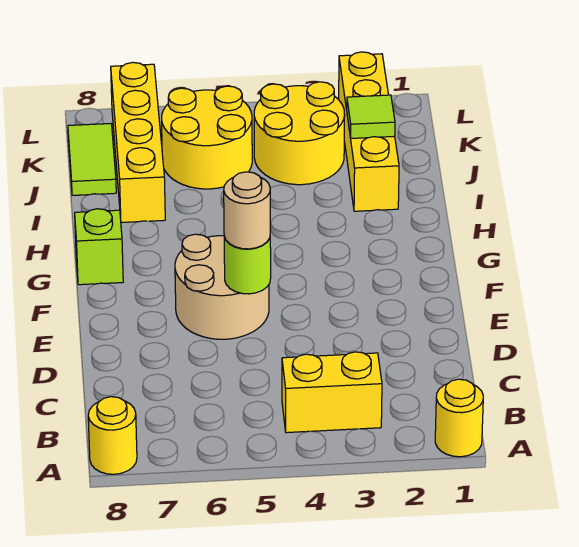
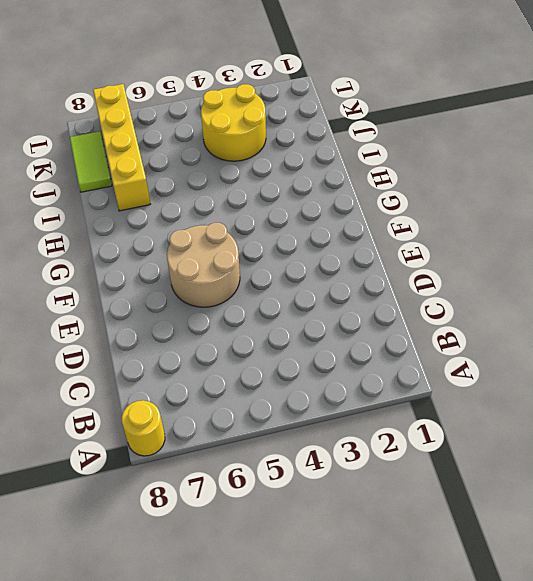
none -> yellow round brick A1 level 1
none -> yellow brick B3:B4 level 1
none -> lime brick G8 level 1

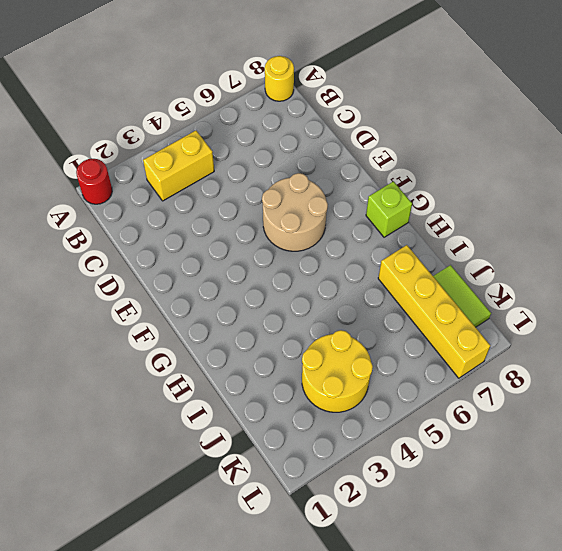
red round brick A1 level 1 -> yellow round brick A1 level 1
none -> yellow brick I2:L2 level 1
none -> yellow round brick J5:K6 level 1
none -> lime round brick E5 level 2

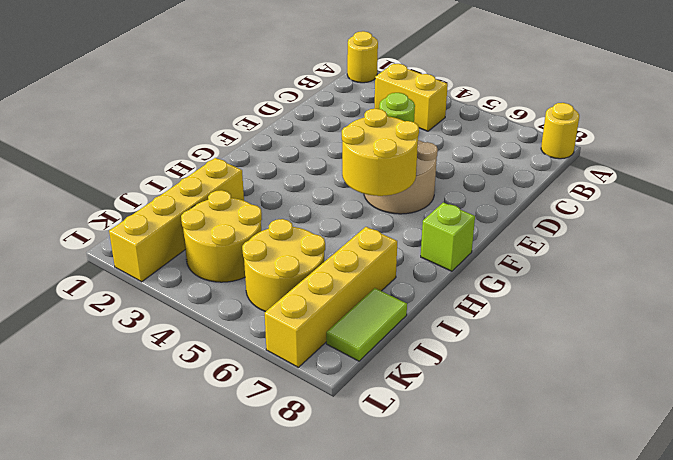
yellow round brick F5:G6 level 2 -> none
none -> lime tile J2 level 2
none -> tan round brick E5 level 3

